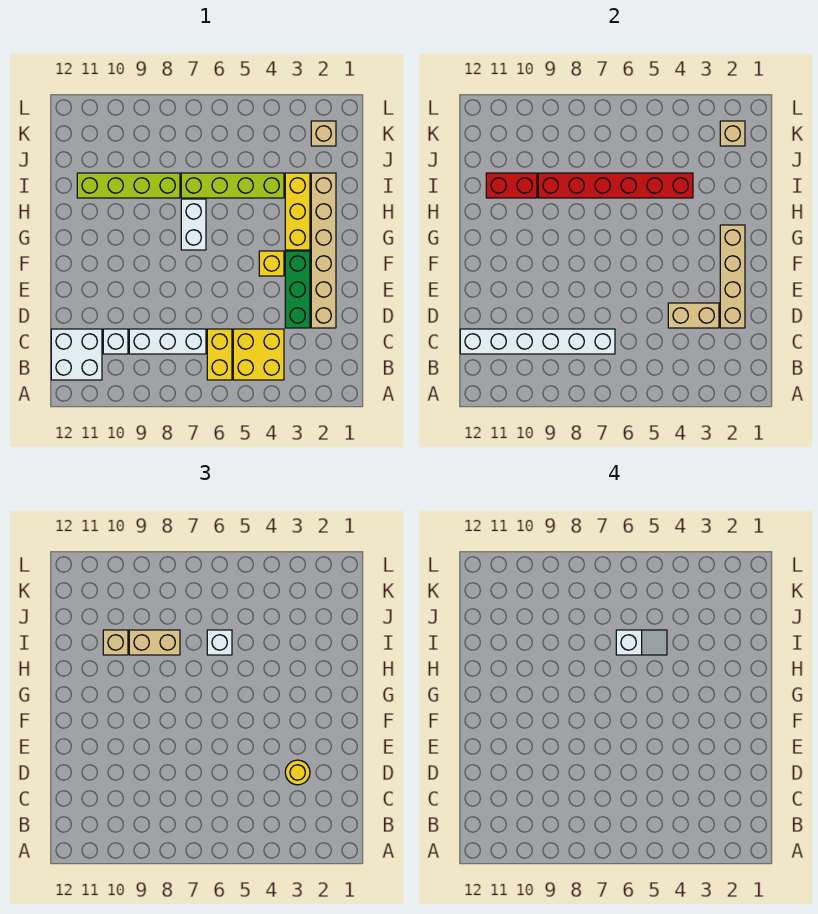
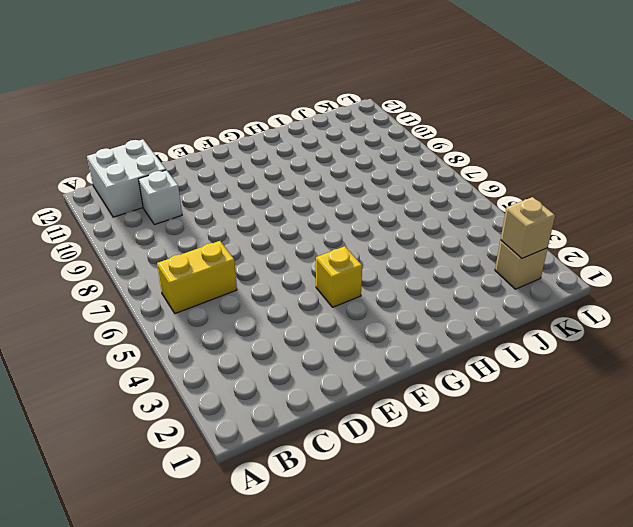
none -> yellow brick B4:C5 level 1
none -> white brick C7:C9 level 1
none -> tan brick D2:I2 level 1

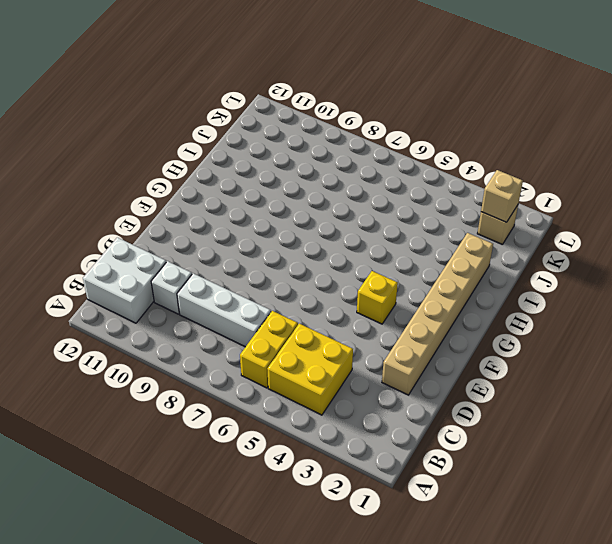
none -> green brick D3:F3 level 1
none -> yellow brick G3:I3 level 1
none -> white brick G7:H7 level 1

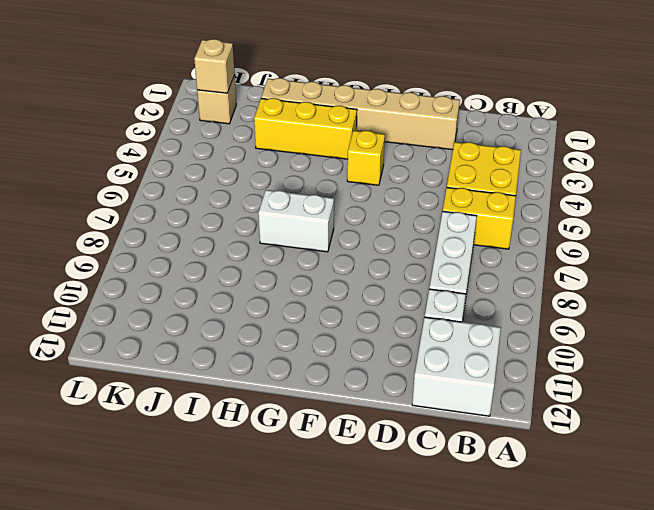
none -> green brick D3:F3 level 1
none -> lime brick I4:I7 level 1
none -> lime brick I8:I11 level 1

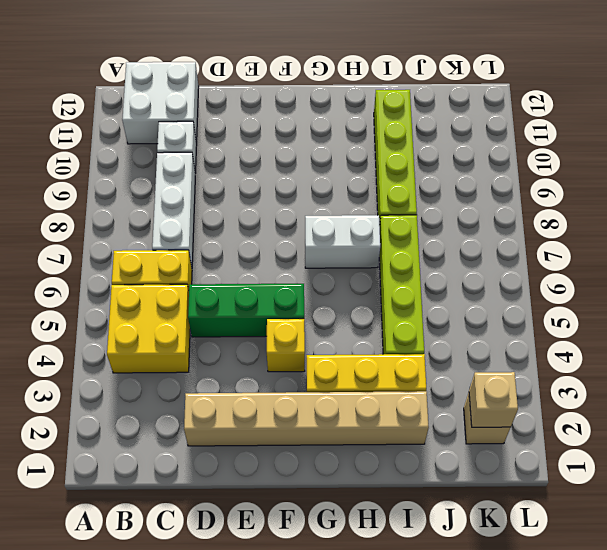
green brick D5:F5 level 1 -> green brick D3:F3 level 1
none -> white brick C7:C12 level 2
none -> tan brick D2:G2 level 2
none -> tan brick D3:D4 level 2

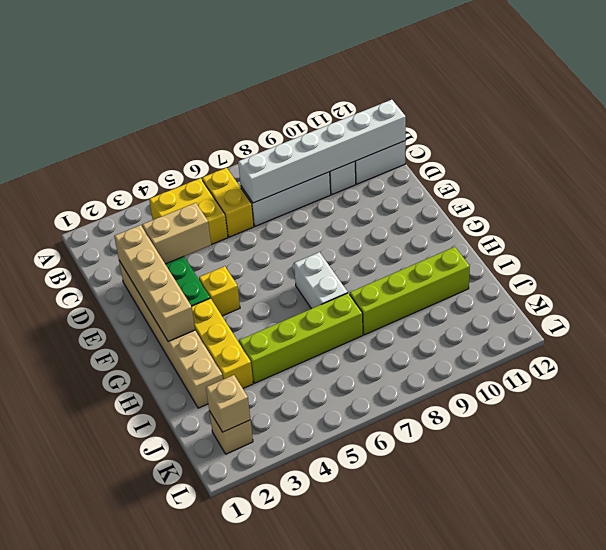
none -> red brick I4:I9 level 2
none -> red brick I10:I11 level 2
none -> yellow round brick D3 level 3

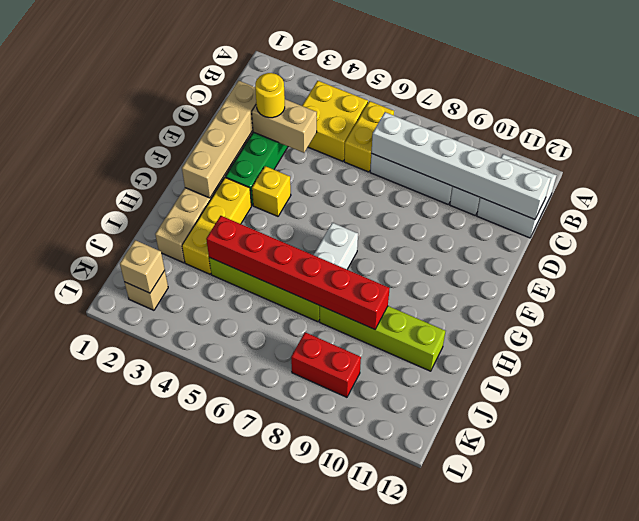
red brick K8:K9 level 1 -> red brick I10:I11 level 2
none -> white brick I6 level 3
none -> tan brick I8:I9 level 3
none -> tan brick I10 level 3

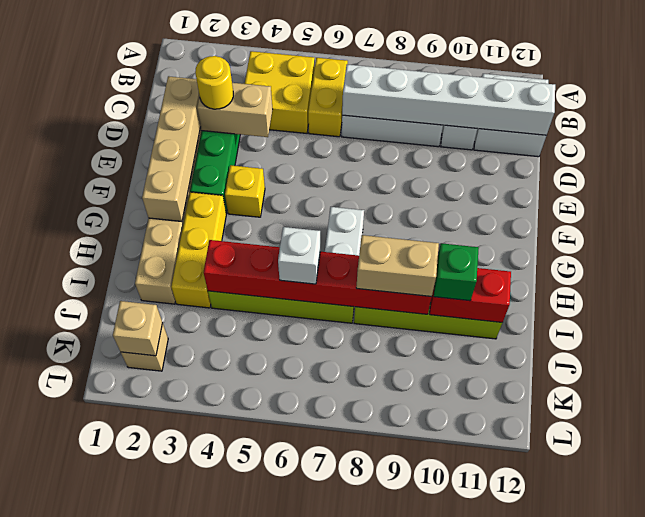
green brick I10 level 3 -> tan brick I10 level 3
none -> white slope I5:I6 level 4 top 6

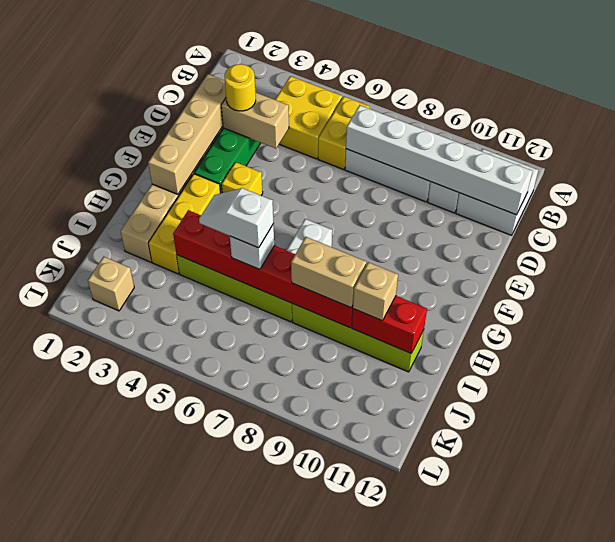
none -> tan brick K2 level 2

